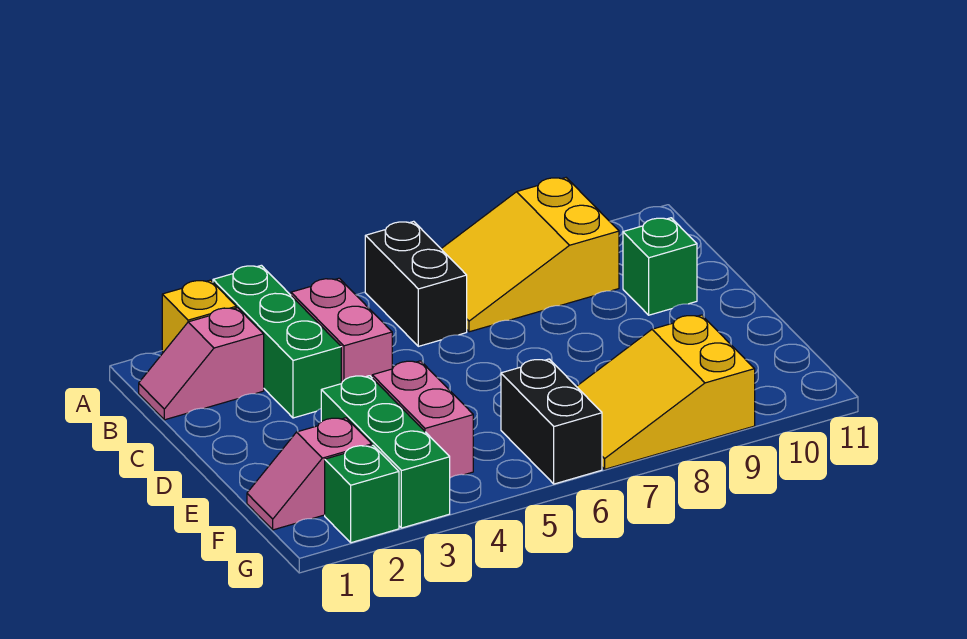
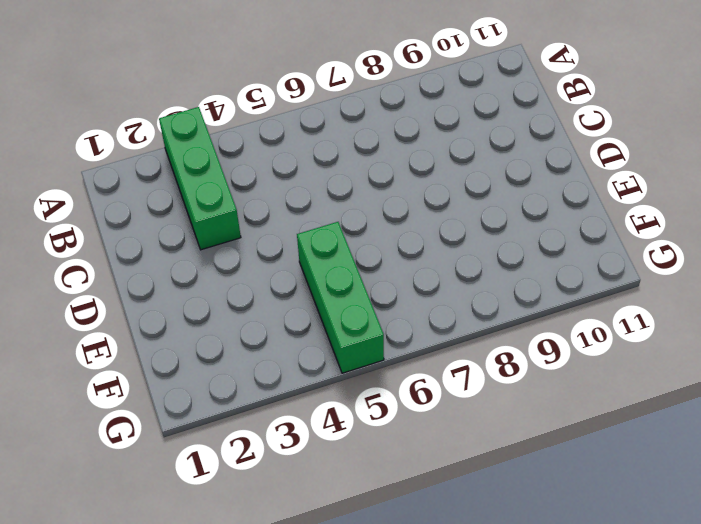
green brick E5:G5 level 1 -> green brick E3:G3 level 1
none -> yellow brick A2 level 1
none -> black brick A6:B6 level 1
none -> yellow slope A7:B9 level 1 top 9

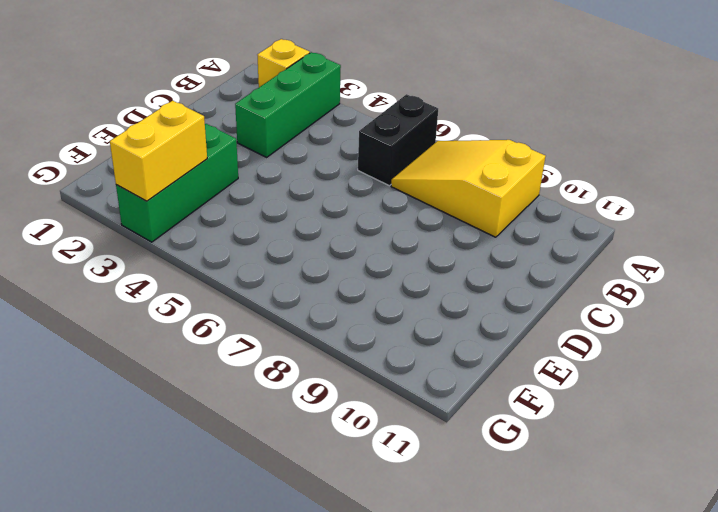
yellow brick F3:G3 level 2 -> none
none -> pink slope B1:B2 level 1 top 2
none -> pink brick B4:C4 level 1
none -> green brick C10 level 1

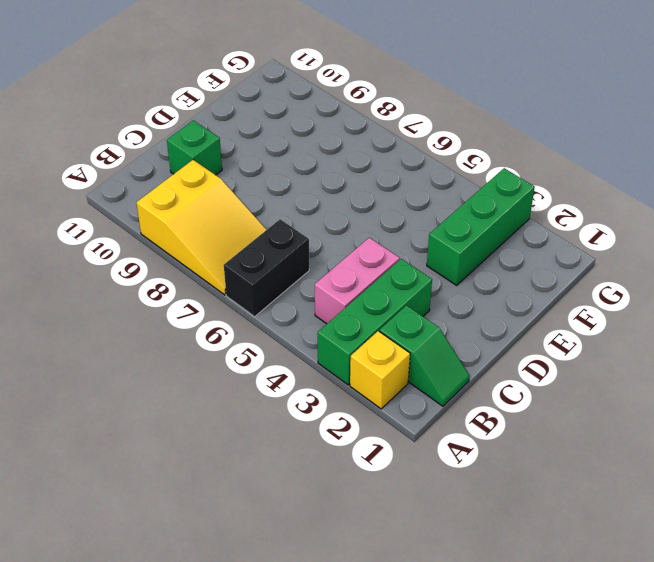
green slope B1:B2 level 1 top 2 -> pink slope B1:B2 level 1 top 2
none -> pink brick E4:F4 level 1
none -> pink slope F1:F2 level 1 top 2
none -> black brick F6:G6 level 1

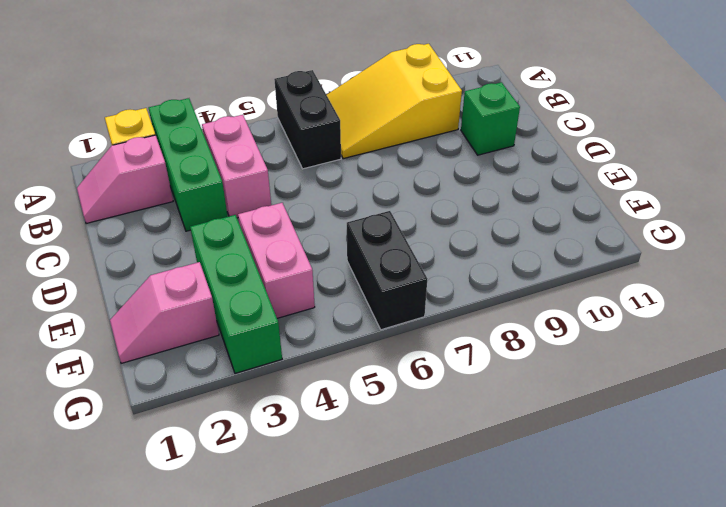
none -> yellow slope F7:G9 level 1 top 9
none -> green brick G2 level 1

